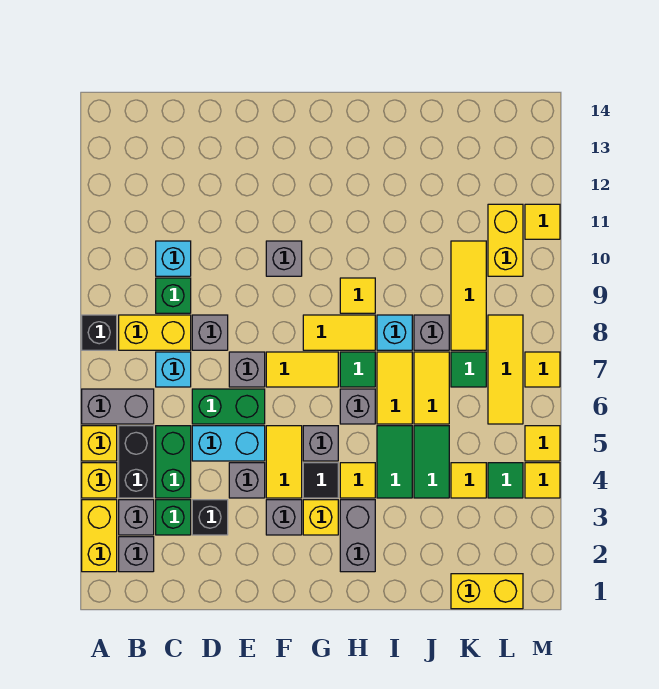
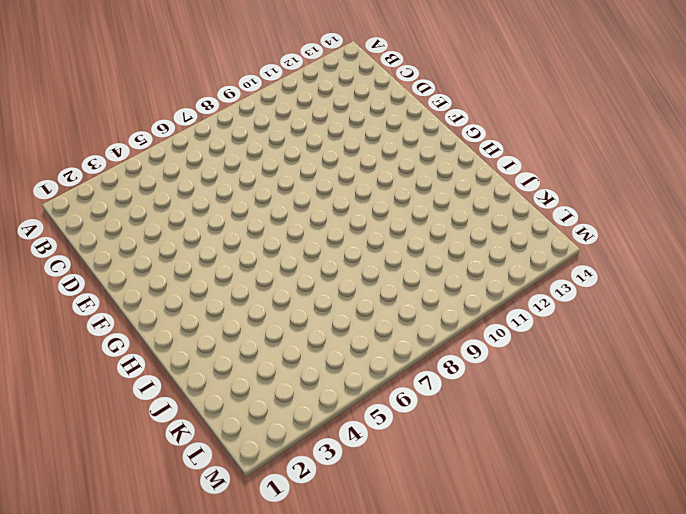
none -> yellow brick A2:A3 level 1
none -> yellow brick A4 level 1
none -> yellow brick A5 level 1
none -> grey brick A6:B6 level 1

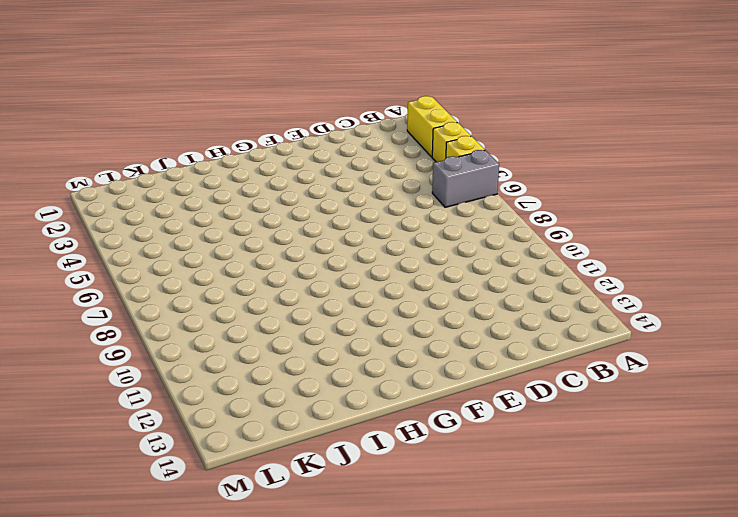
none -> black brick A8 level 1
none -> grey brick B2 level 1
none -> grey brick B3 level 1
none -> black brick B4:B5 level 1

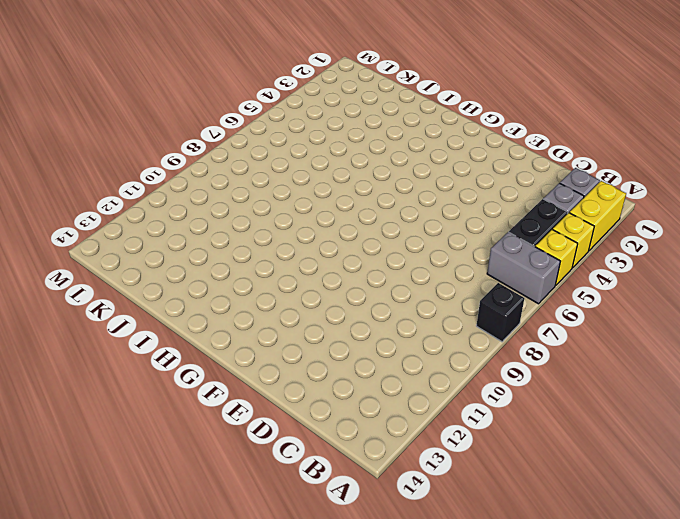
none -> yellow brick B8:C8 level 1
none -> green brick C3 level 1
none -> green brick C4:C5 level 1
none -> cyan brick C7 level 1

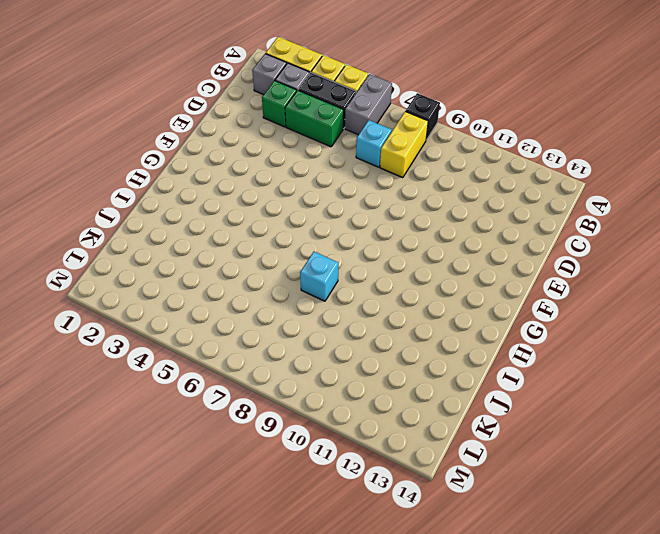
none -> green brick C9 level 1
none -> cyan brick C10 level 1
none -> black brick D3 level 1
none -> cyan brick D5:E5 level 1

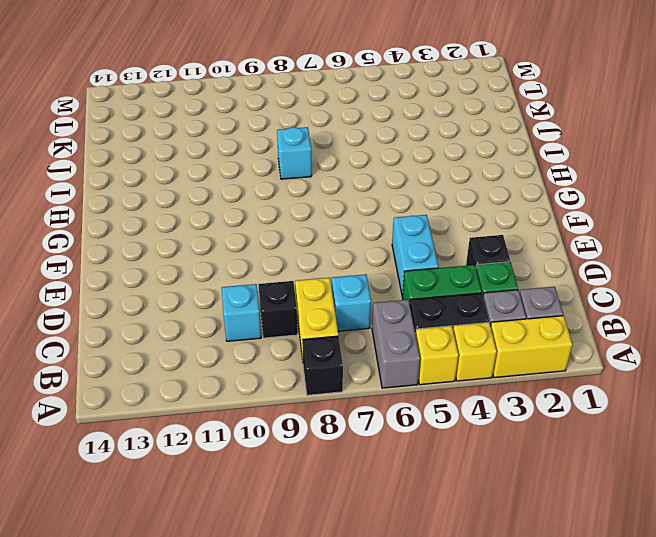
black brick C9 level 1 -> green brick C9 level 1
none -> green brick D6:E6 level 1
none -> grey brick D8 level 1
none -> grey brick E4 level 1
none -> grey brick E7 level 1

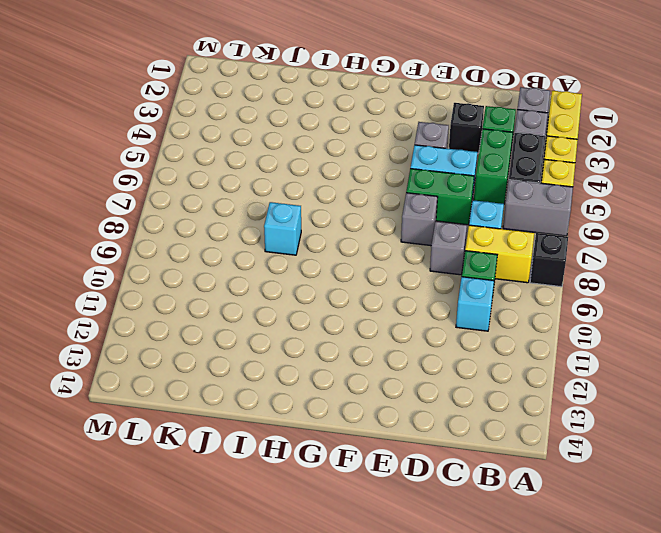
none -> grey brick F3 level 1
none -> yellow tile F4:F5 level 1
none -> yellow tile F7:G7 level 1
none -> grey brick F10 level 1

